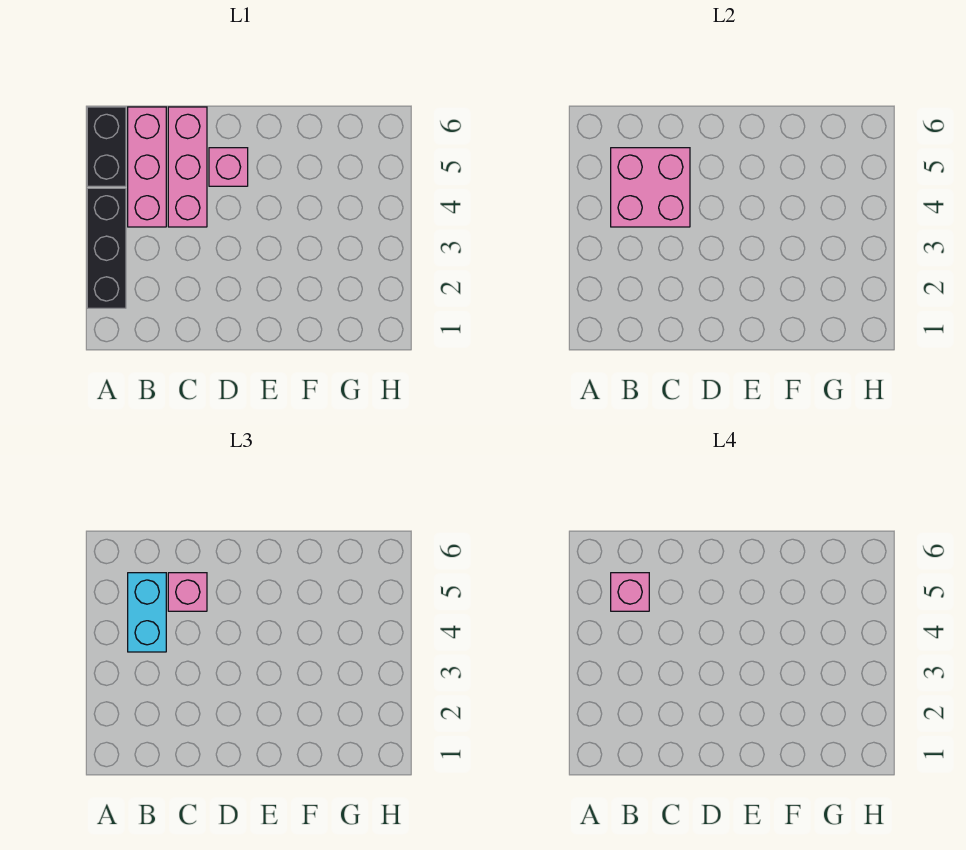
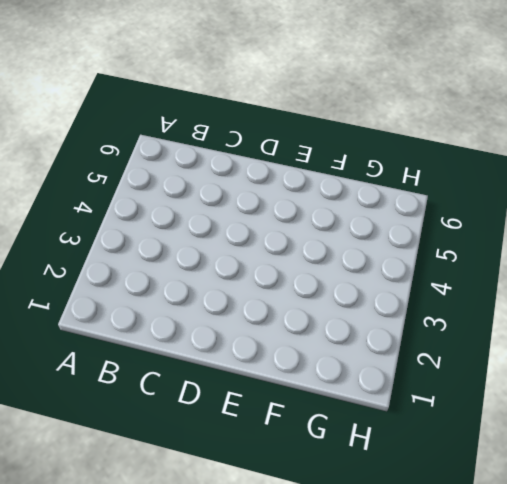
none -> black brick A2:A4 level 1
none -> black brick A5:A6 level 1

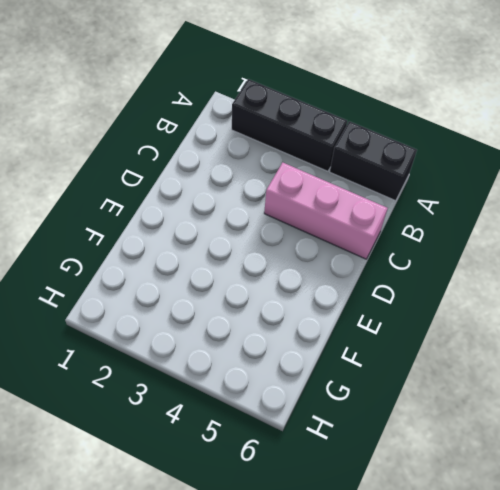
none -> pink brick B4:B6 level 1
none -> pink brick D5 level 1

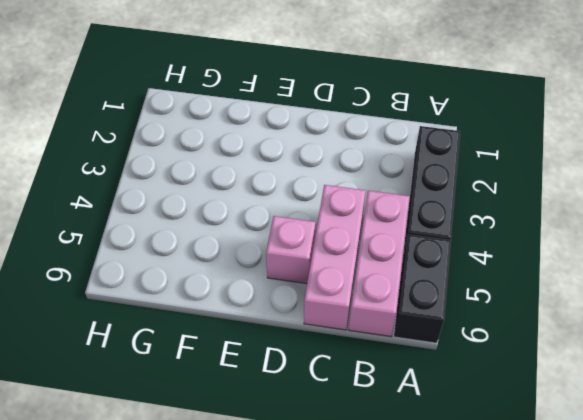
none -> pink brick B4:C5 level 2
none -> cyan brick B4:B5 level 3

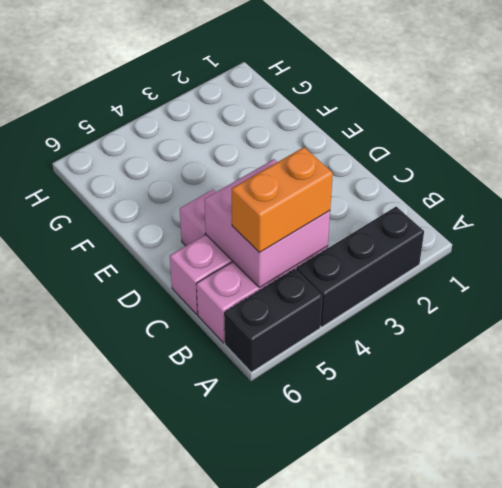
orange brick B4:B5 level 3 -> cyan brick B4:B5 level 3
none -> pink brick C5 level 3
none -> pink brick B5 level 4

